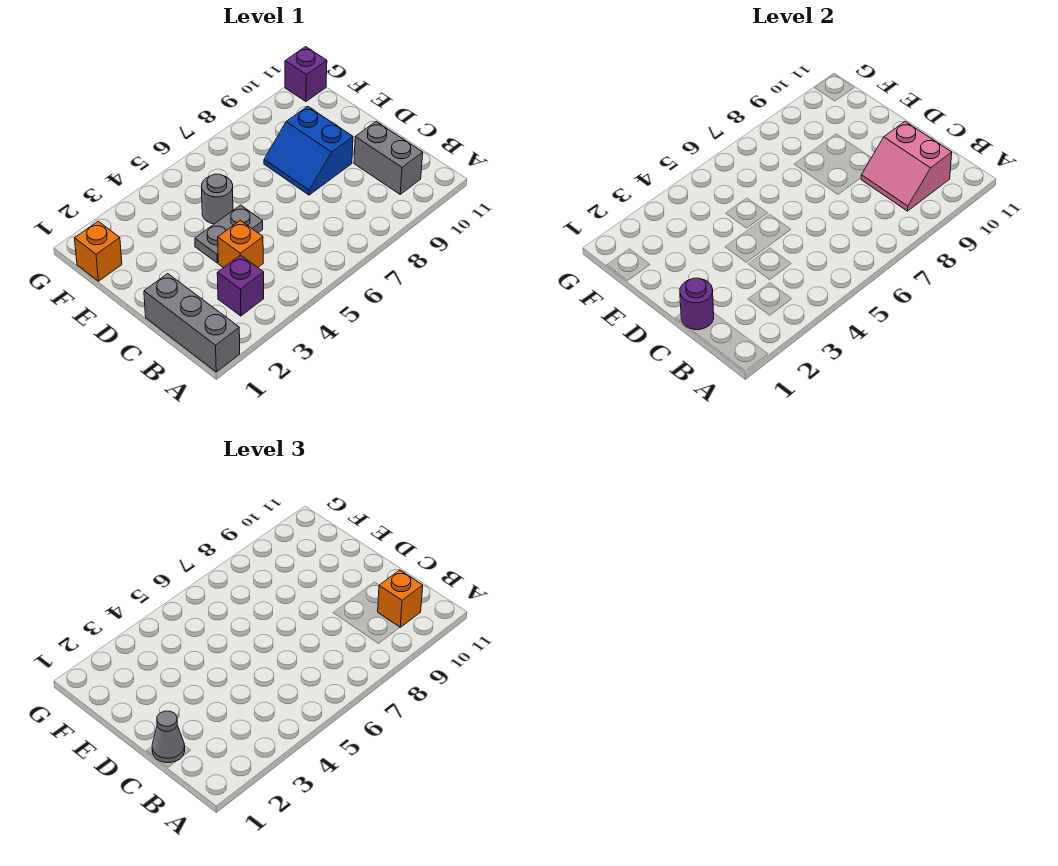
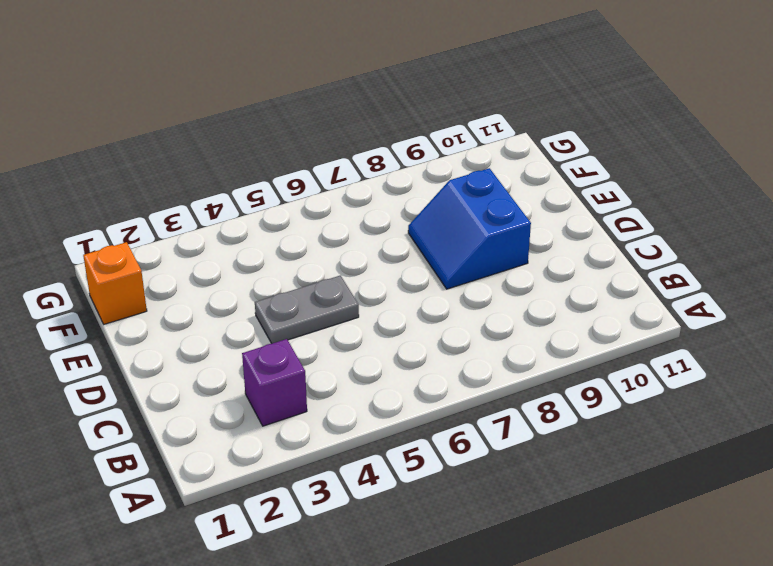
none -> grey brick A1:C1 level 1
none -> grey brick B10:C10 level 1
none -> orange brick C4 level 1

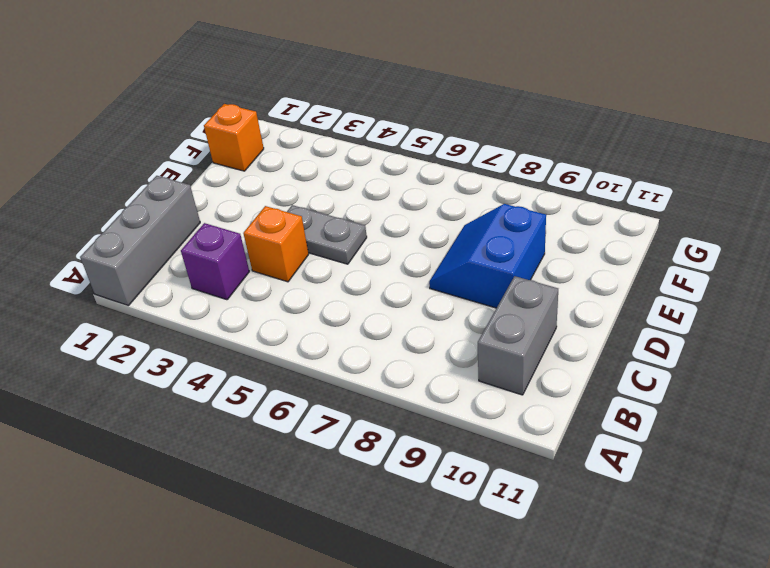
none -> grey round brick E5 level 1
none -> purple brick G11 level 1
none -> pink slope B9:C10 level 2 top 10

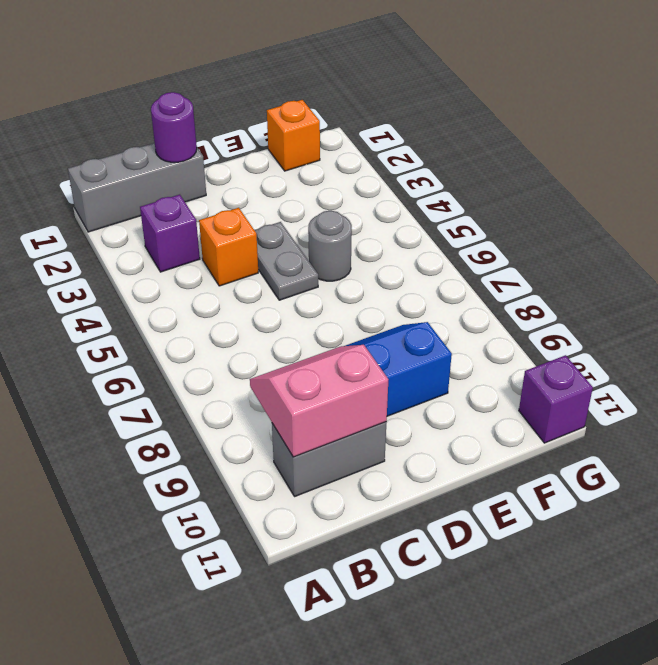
none -> orange brick B10 level 3
none -> grey cone C1 level 3

